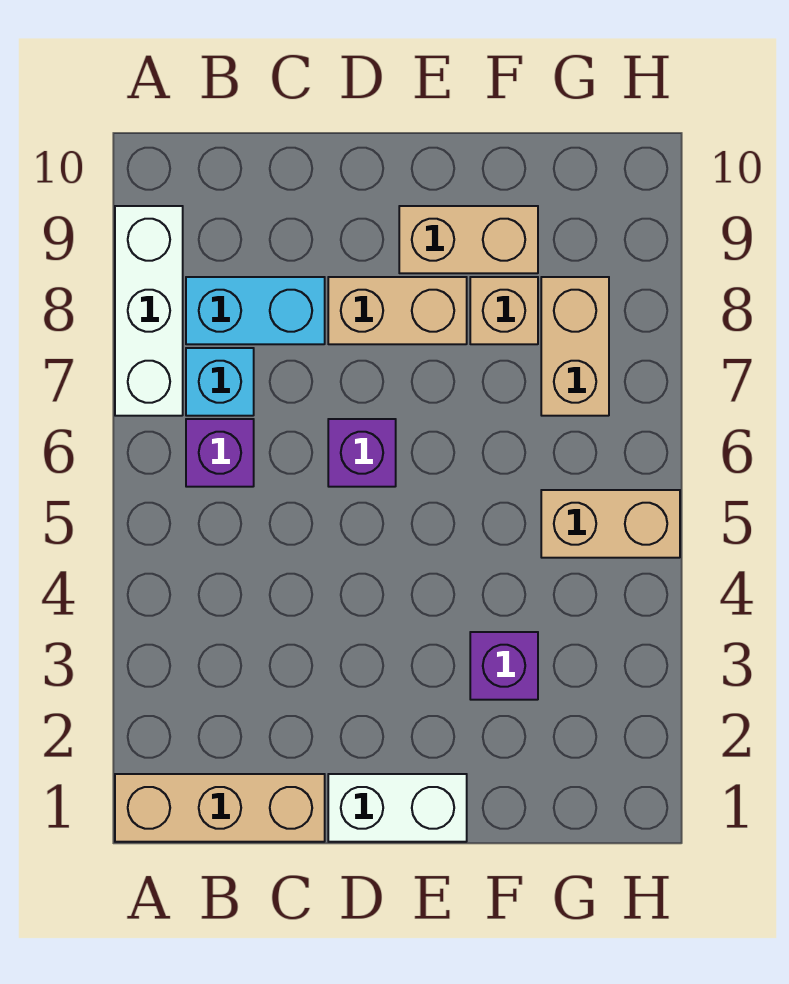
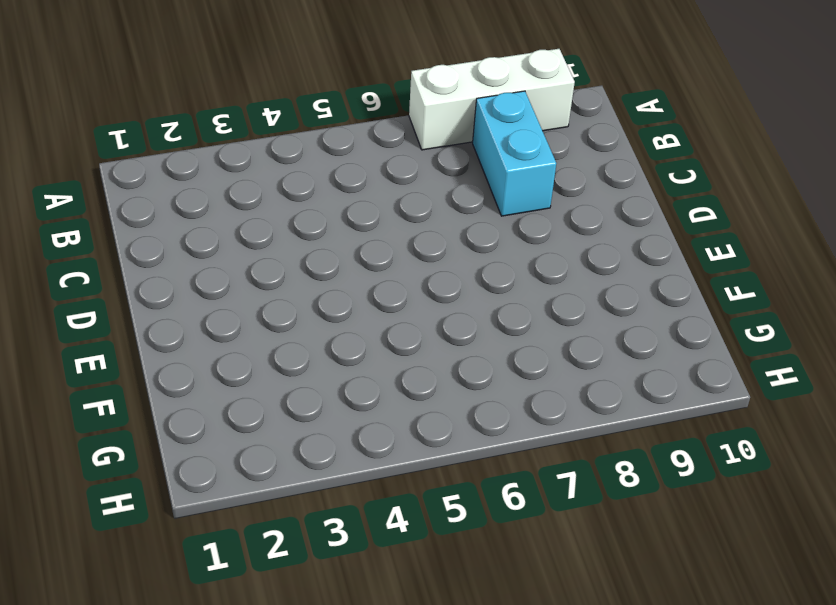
none -> tan brick A1:C1 level 1
none -> purple brick B6 level 1
none -> cyan brick B7 level 1

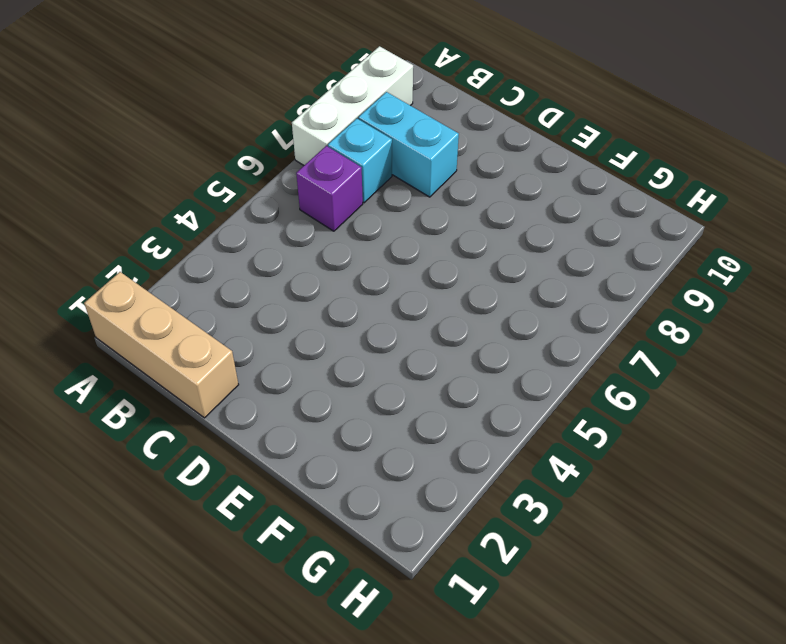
none -> white brick D1:E1 level 1
none -> purple brick D6 level 1
none -> tan brick D8:E8 level 1

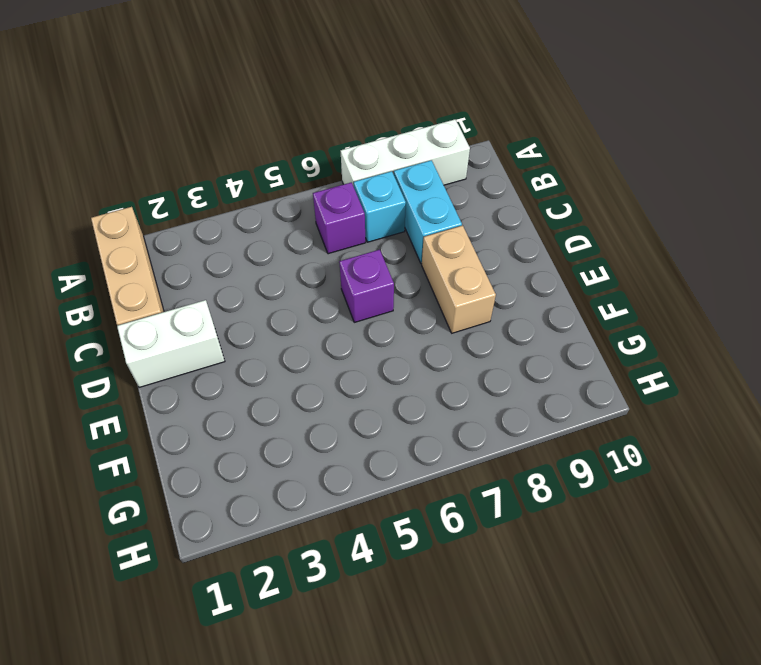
white brick D1:D2 level 1 -> white brick D1:E1 level 1
none -> tan brick E9:F9 level 1
none -> purple brick F3 level 1
none -> tan brick F8 level 1

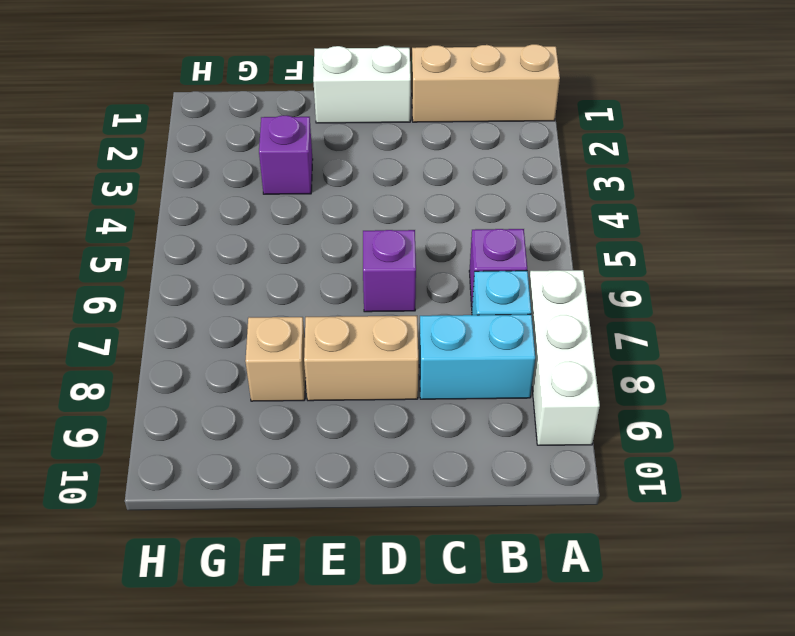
none -> tan brick E9:F9 level 1
none -> tan brick G5:H5 level 1
none -> tan brick G7:G8 level 1

